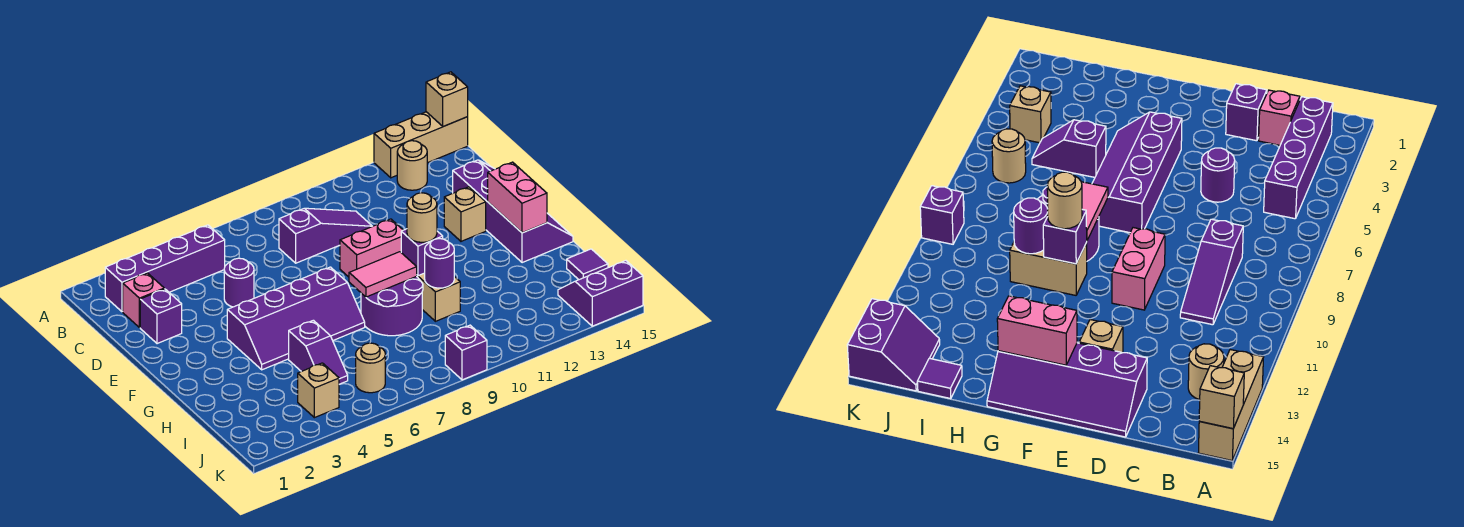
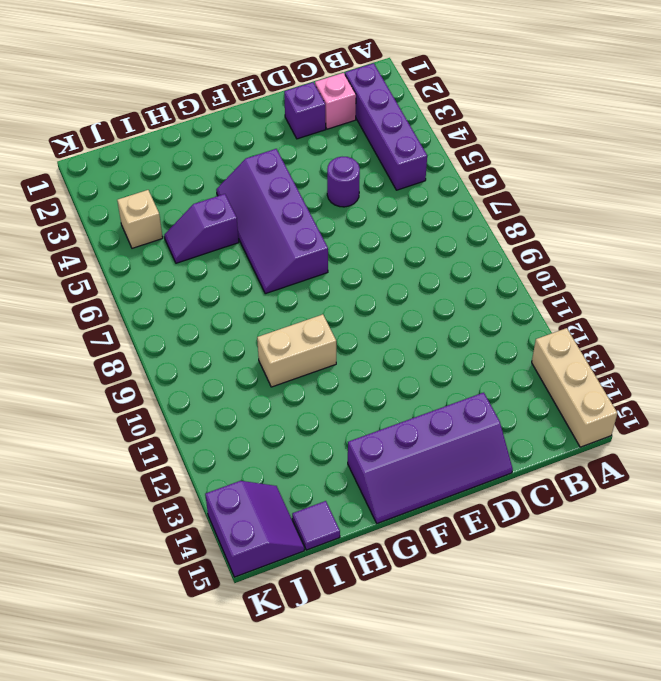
none -> tan round brick B13 level 1
none -> purple slope C8:C10 level 1 top 8
none -> pink brick E9:E10 level 1

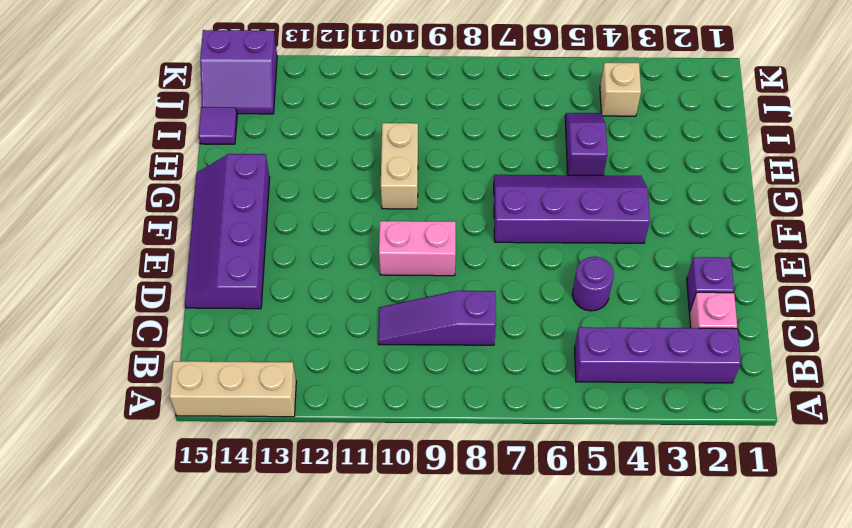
none -> tan round brick B13 level 1
none -> tan brick E13 level 1
none -> purple round brick G8:H9 level 1

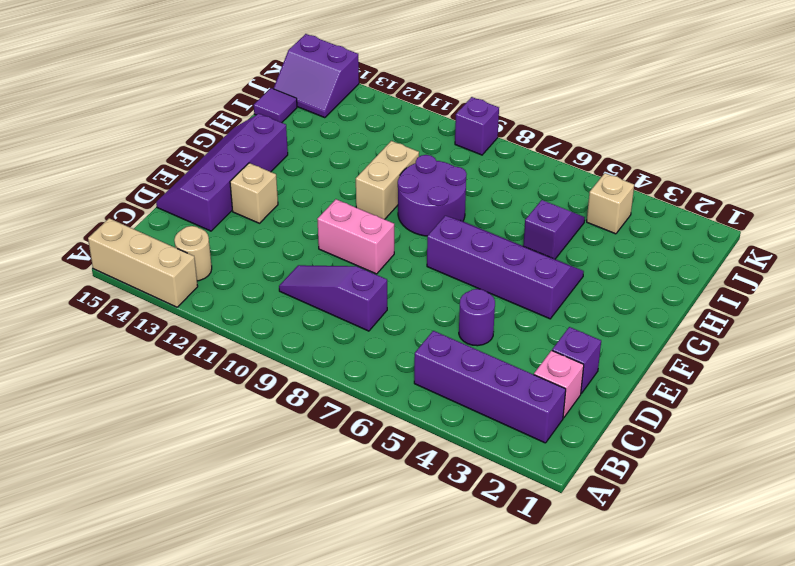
none -> tan round brick J6 level 1
none -> tan brick A15 level 2
none -> pink brick F14:G14 level 2

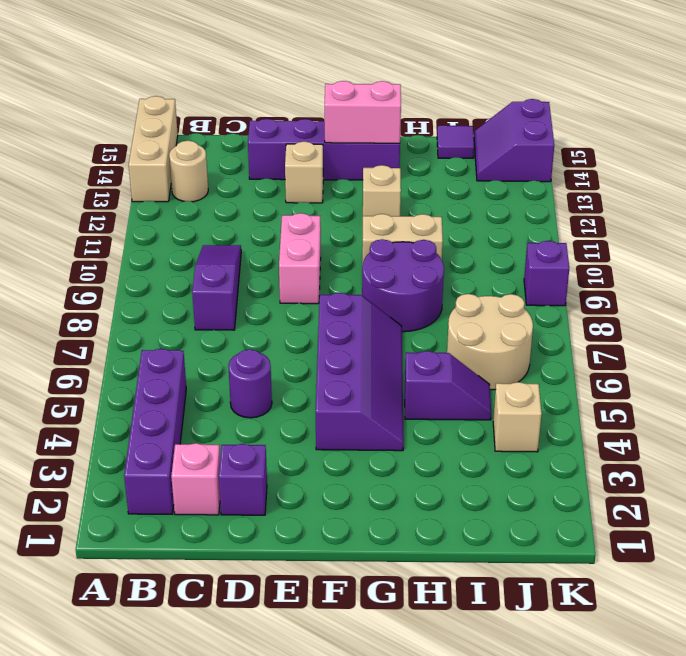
tan brick G12 level 1 -> tan brick A15 level 2
tan round brick I6:J7 level 1 -> tan round brick J6 level 1
none -> pink tile G8:G9 level 2
none -> purple brick G10 level 2
none -> purple round brick H10 level 2

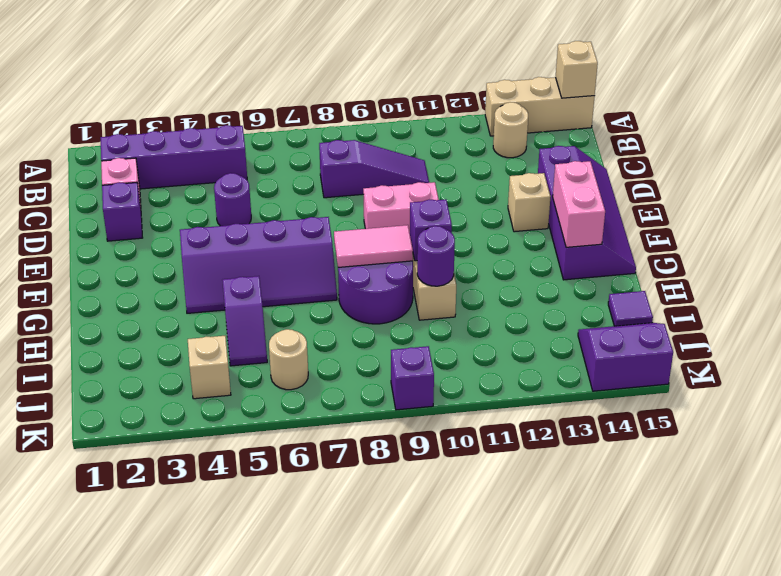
none -> tan round brick G10 level 3

